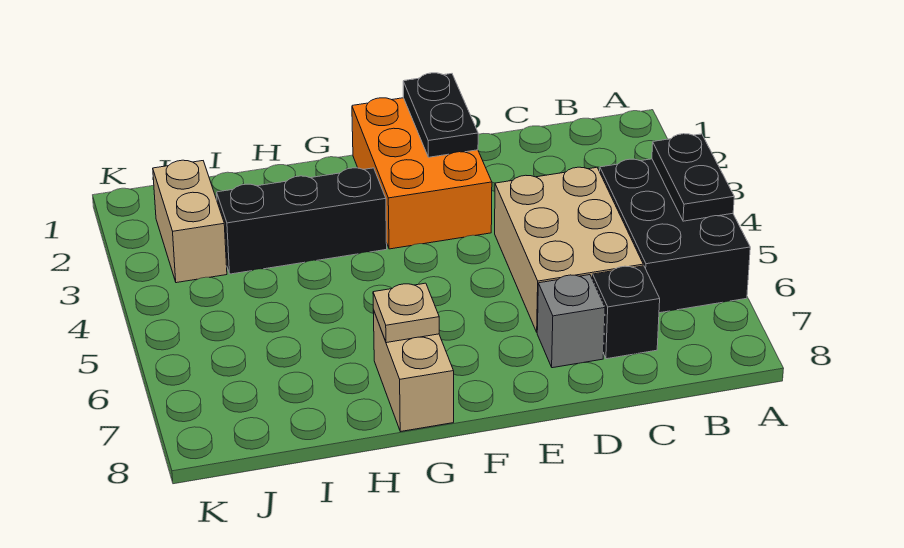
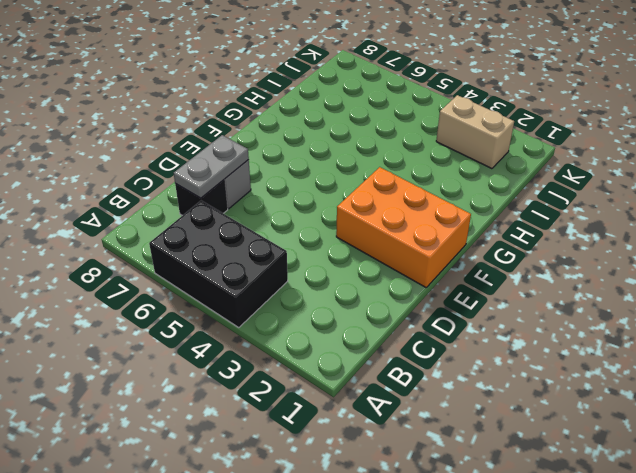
grey plate C7:D7 level 2 -> none
none -> tan brick C4:D6 level 1
none -> black brick G3:I3 level 1

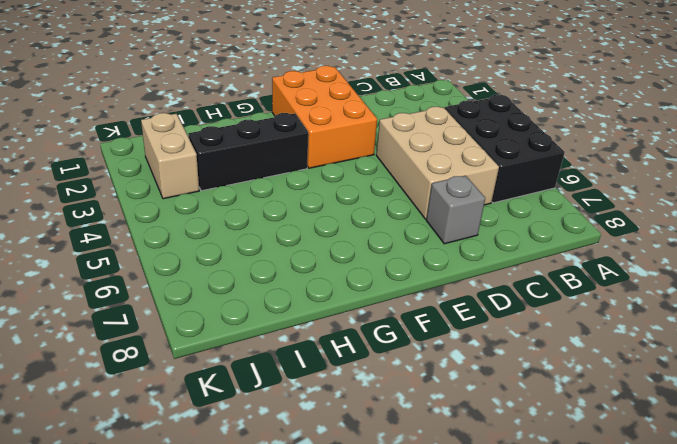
none -> black brick C7 level 1
none -> tan brick G7:G8 level 1

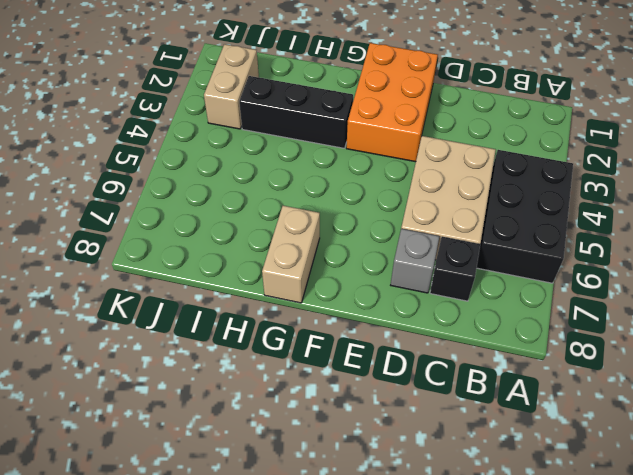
none -> black plate A4:A5 level 2
none -> black plate E1:E2 level 2

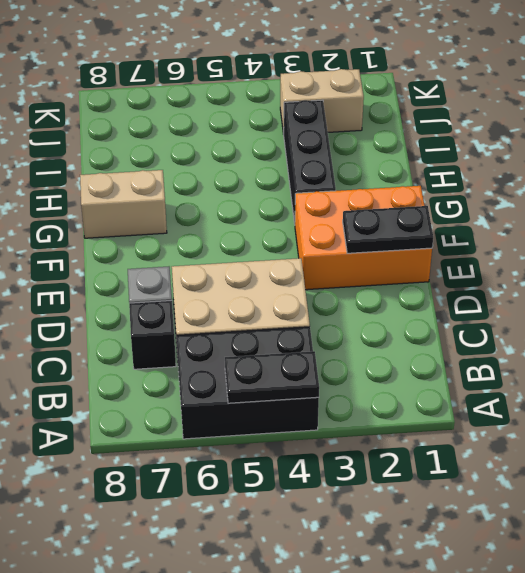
none -> tan plate G7 level 2

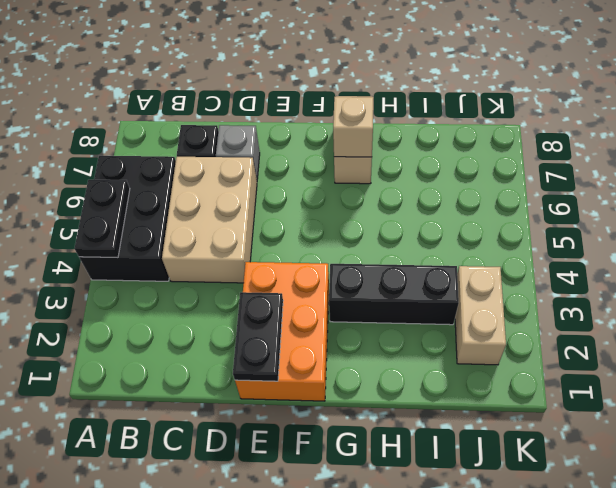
tan brick G7 level 2 -> tan plate G7 level 2

